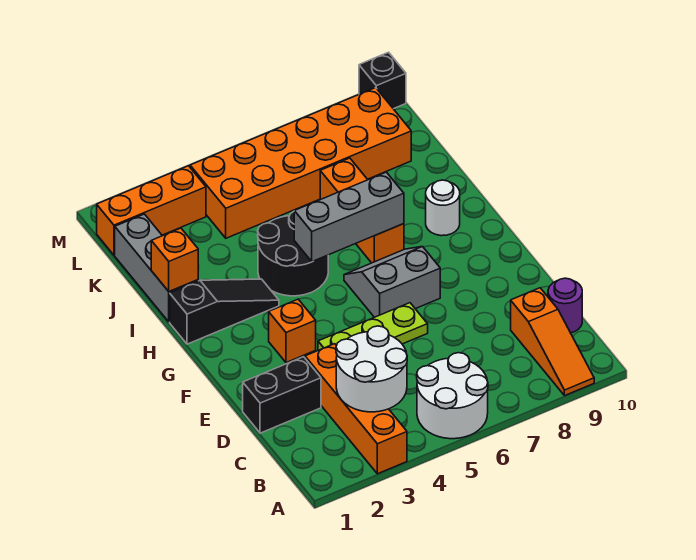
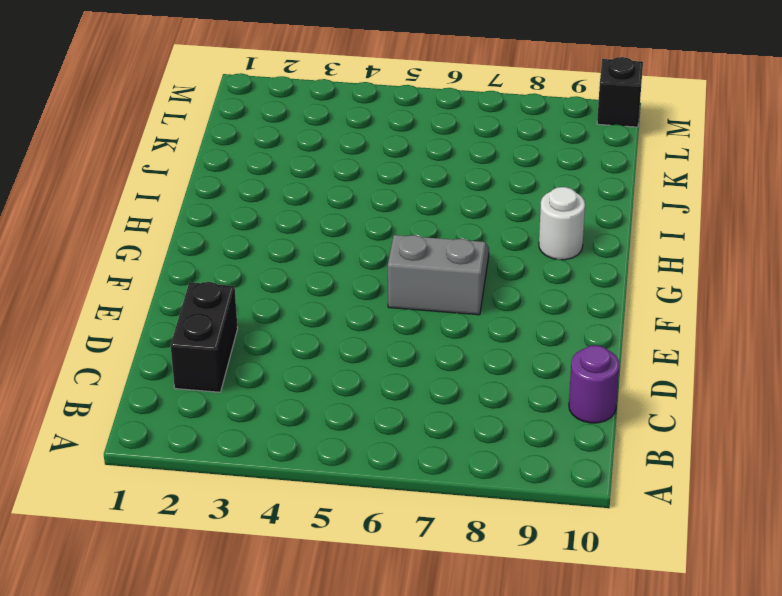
black brick C2:D2 level 1 -> black brick D1:D2 level 1
none -> orange brick A3:D3 level 1
none -> white round brick A5:B6 level 1
none -> orange slope A9:C9 level 1 top C

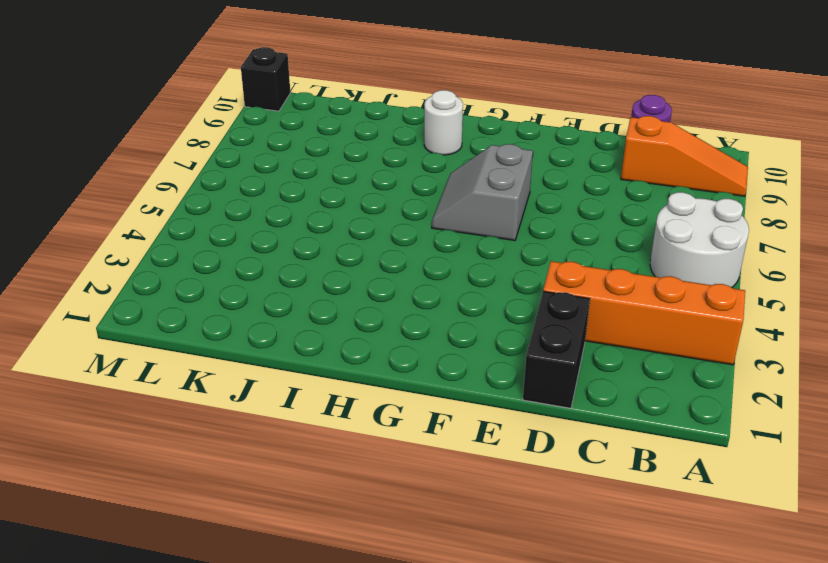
none -> lime plate E4:E6 level 1
none -> orange brick F3 level 1
none -> black slope H1:H3 level 1 top 1

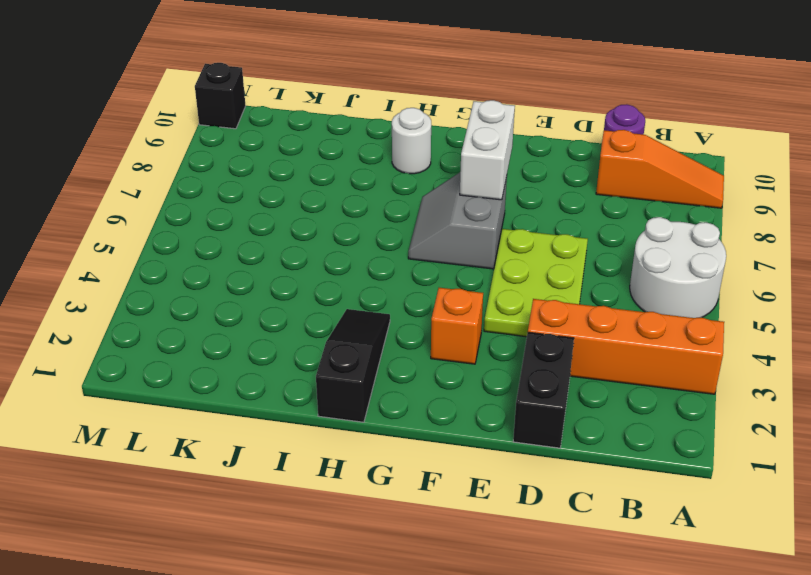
lime plate D4:E6 level 1 -> lime plate E4:E6 level 1
white brick F7:F8 level 2 -> none
none -> black round brick H4:I5 level 1
none -> orange brick H7:J7 level 1
none -> grey brick I1:K1 level 1

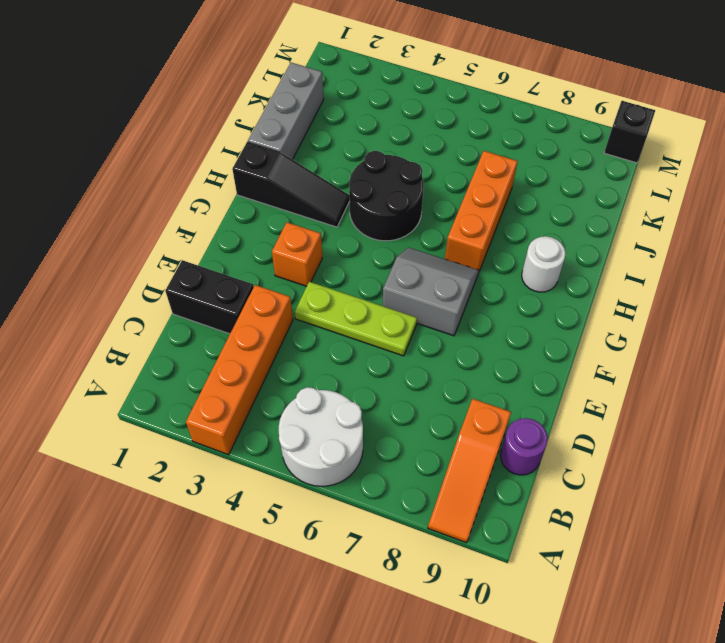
none -> orange brick K4:L9 level 1
none -> orange brick L1:L3 level 1
none -> white round brick B3:C4 level 2

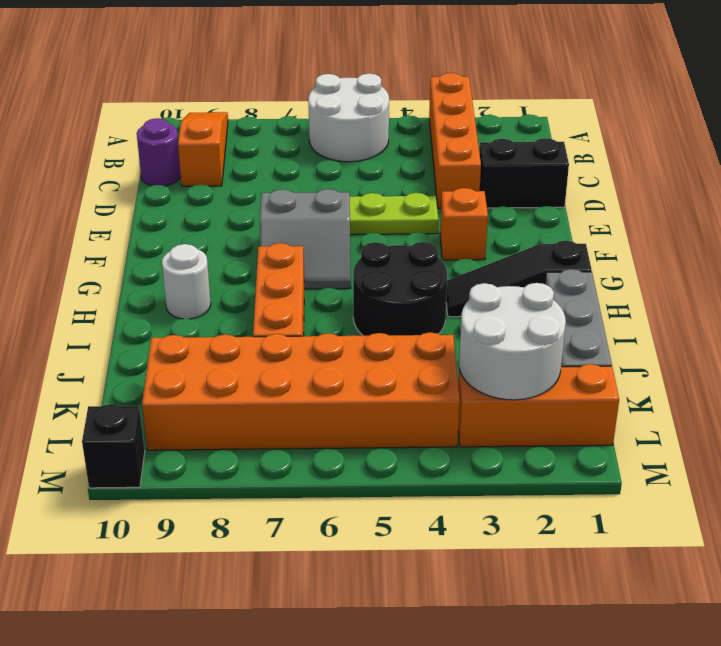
white round brick K2:L3 level 2 -> white round brick B3:C4 level 2
none -> grey brick H5:H7 level 2
none -> orange brick I1 level 2

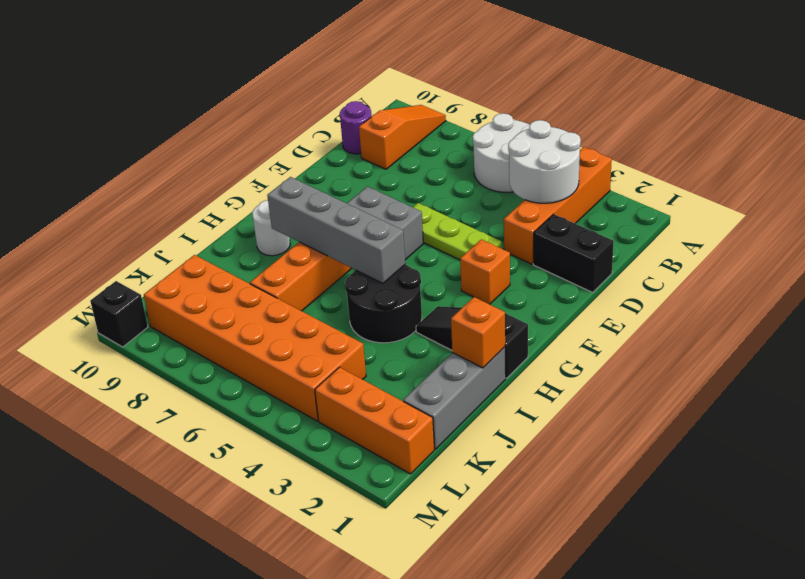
grey brick H5:H8 level 2 -> grey brick H5:H7 level 2

